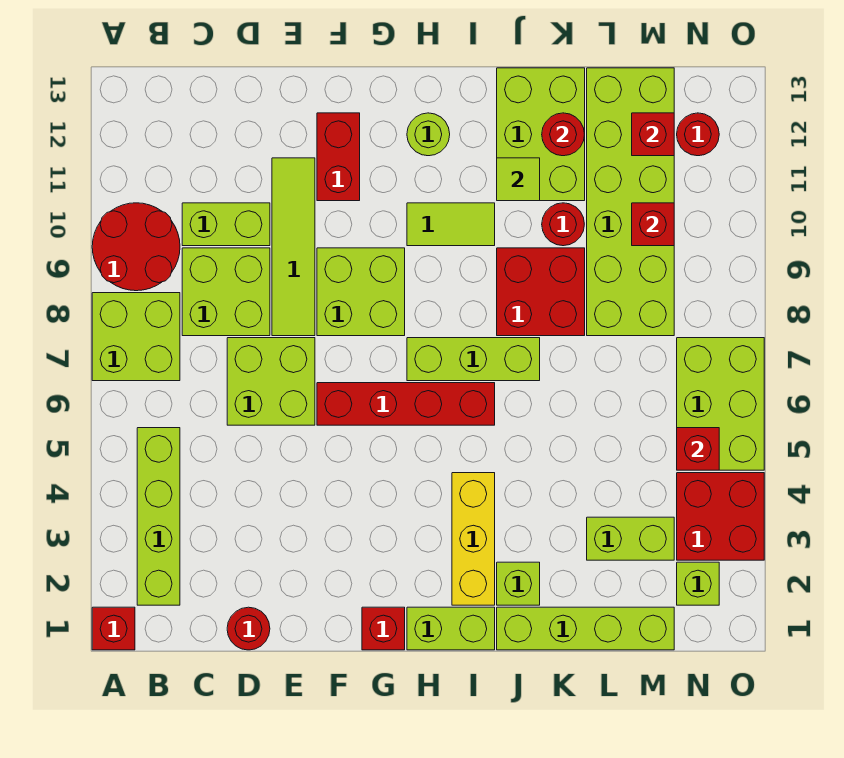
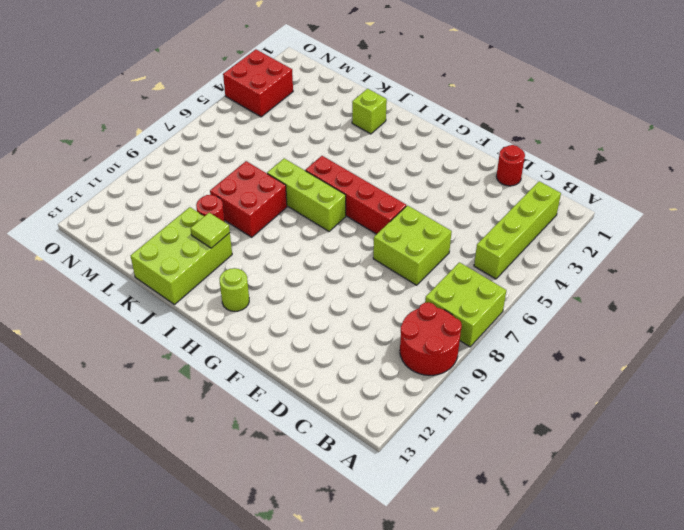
none -> red brick A1 level 1
none -> lime brick C8:D9 level 1
none -> lime brick C10:D10 level 1
none -> lime tile E8:E11 level 1

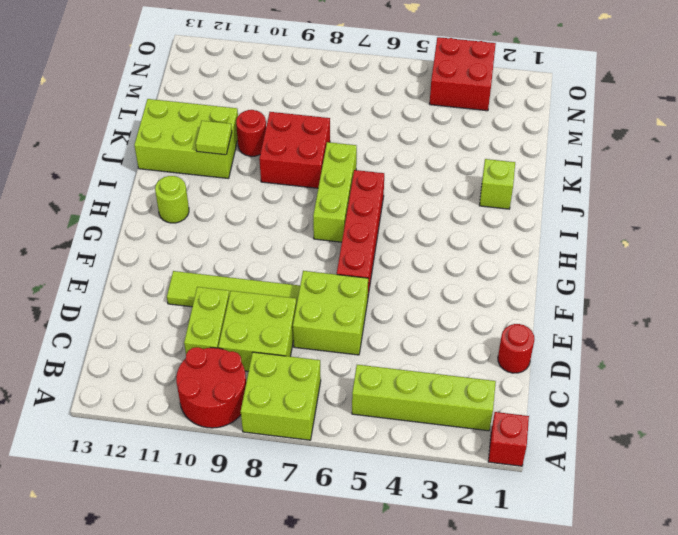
none -> lime brick F8:G9 level 1
none -> red brick F11:F12 level 1
none -> red brick G1 level 1
none -> lime brick H1:I1 level 1

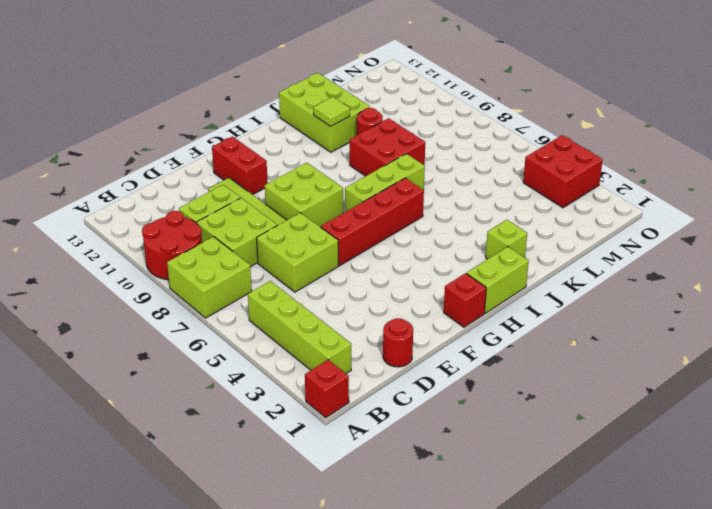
none -> lime tile H10:I10 level 1
none -> lime round brick H12 level 1
none -> yellow brick I2:I4 level 1
none -> lime brick J1:M1 level 1

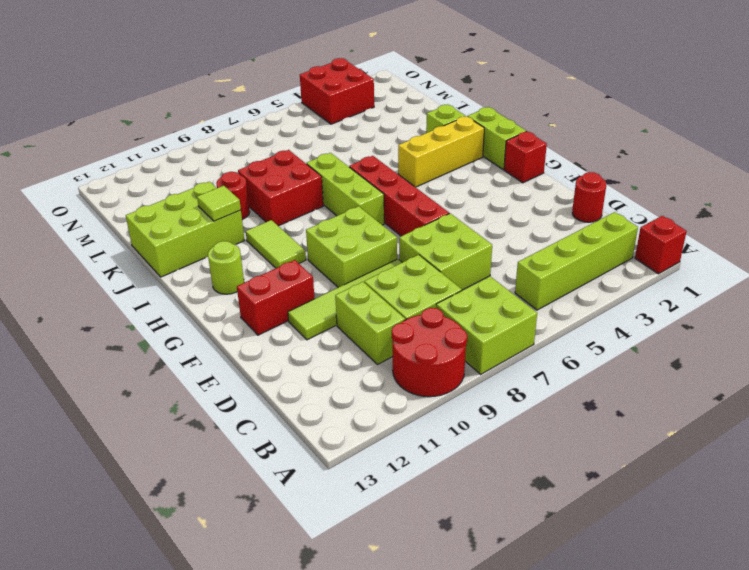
none -> lime brick J1:M1 level 1
none -> lime brick L3:M3 level 1
none -> lime brick L8:M13 level 1
none -> lime brick N2 level 1

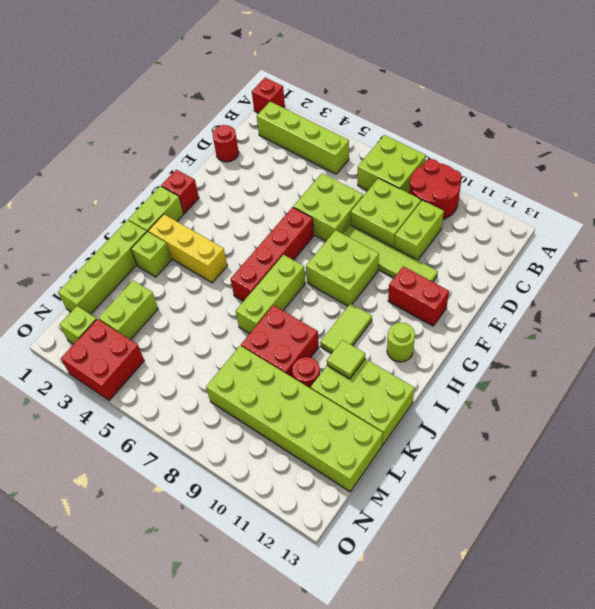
none -> lime brick N5:O7 level 1
none -> red round brick N12 level 1
none -> red round brick K12 level 2
none -> red brick M10 level 2

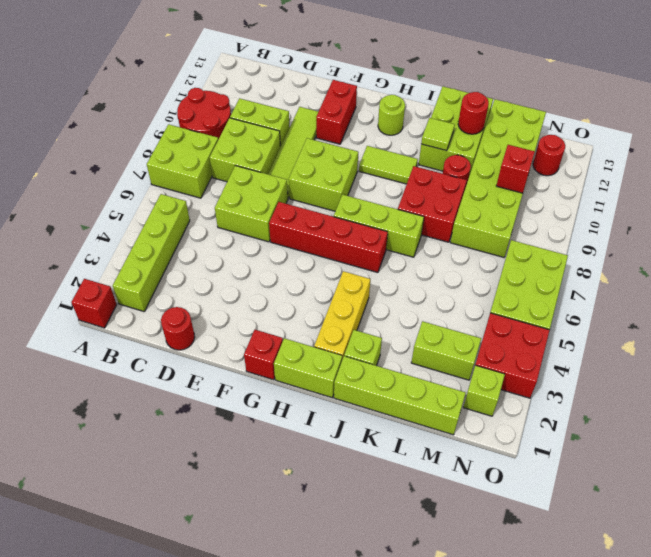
none -> red brick M12 level 2
none -> red brick N5 level 2

